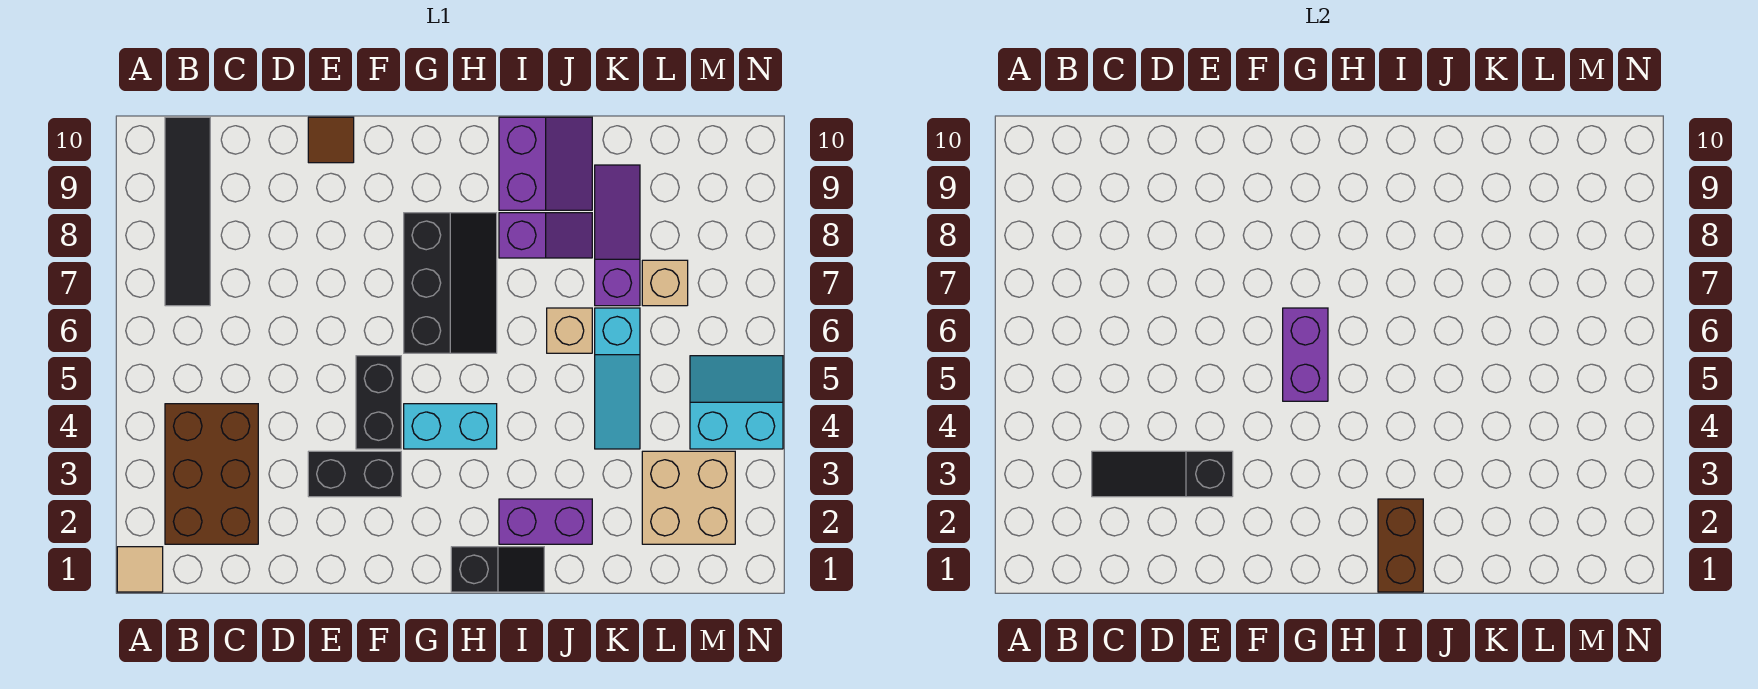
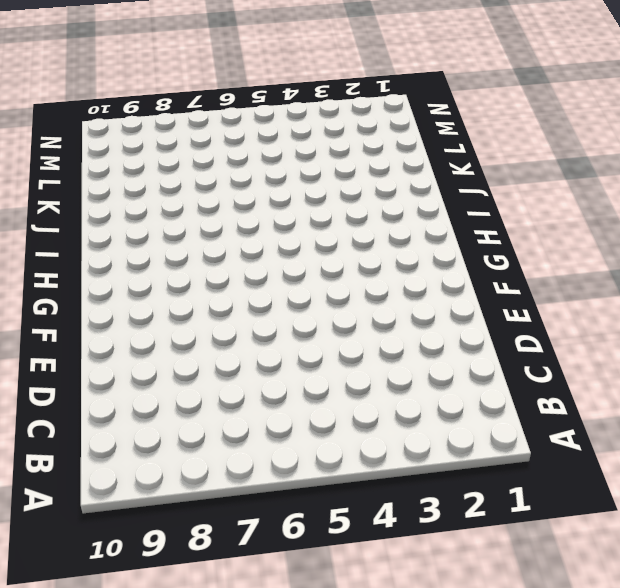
none -> tan tile A1 level 1
none -> brown brick B2:C4 level 1
none -> black tile B7:B10 level 1

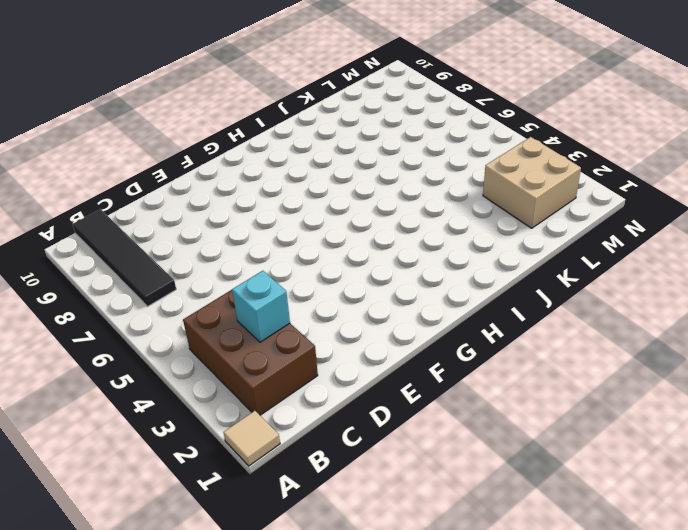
cyan brick C3 level 2 -> black slope C3:E3 level 2 top E
none -> black brick E3:F3 level 1
none -> brown tile E10 level 1
none -> black brick F4:F5 level 1

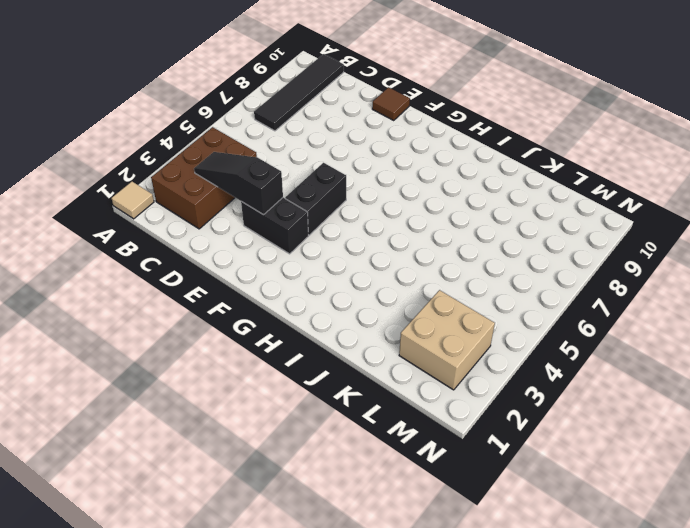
none -> cyan brick G4:H4 level 1
none -> black slope G6:H8 level 1 top G
none -> black slope H1:I1 level 1 top H

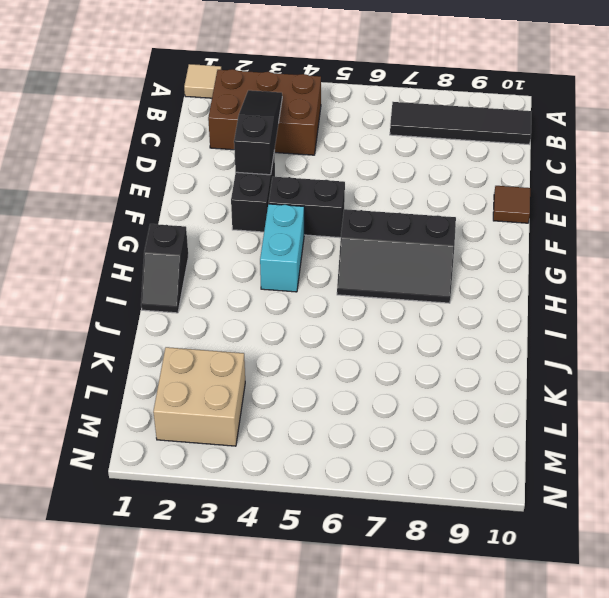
none -> purple brick I2:J2 level 1
none -> purple slope I8:J8 level 1 top I
none -> purple slope I9:J10 level 1 top I

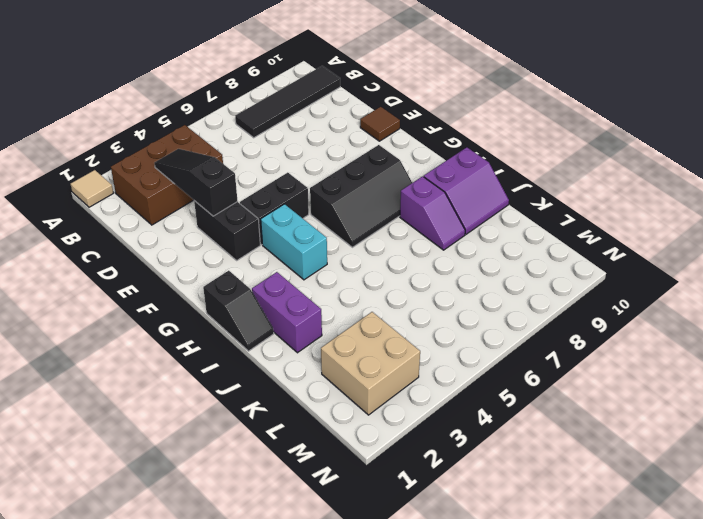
none -> tan brick J6 level 1
none -> cyan slope K4:K6 level 1 top 6
none -> purple slope K7:K9 level 1 top 7

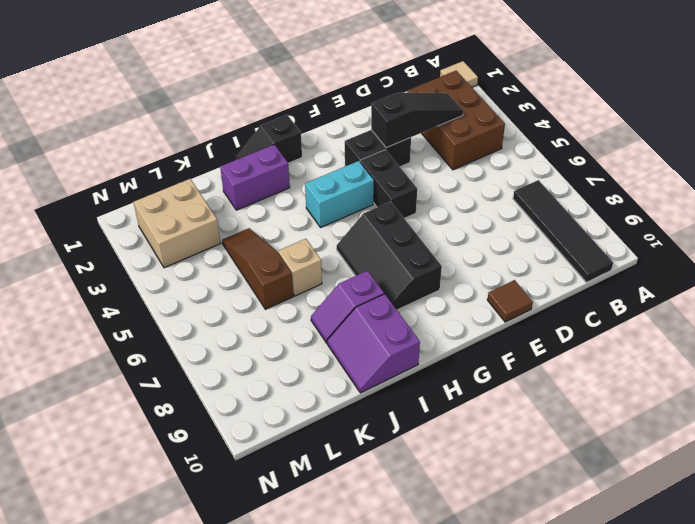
brown slope K4:K6 level 1 top 6 -> cyan slope K4:K6 level 1 top 6
none -> purple slope K7:K9 level 1 top 7
none -> tan brick L7 level 1
none -> cyan slope M4:N5 level 1 top 4

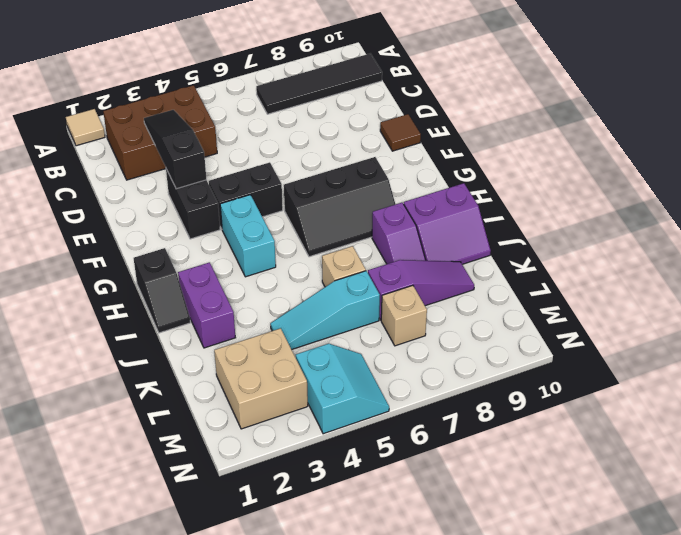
none -> purple brick G5:G6 level 2
none -> brown brick I1:I2 level 2

